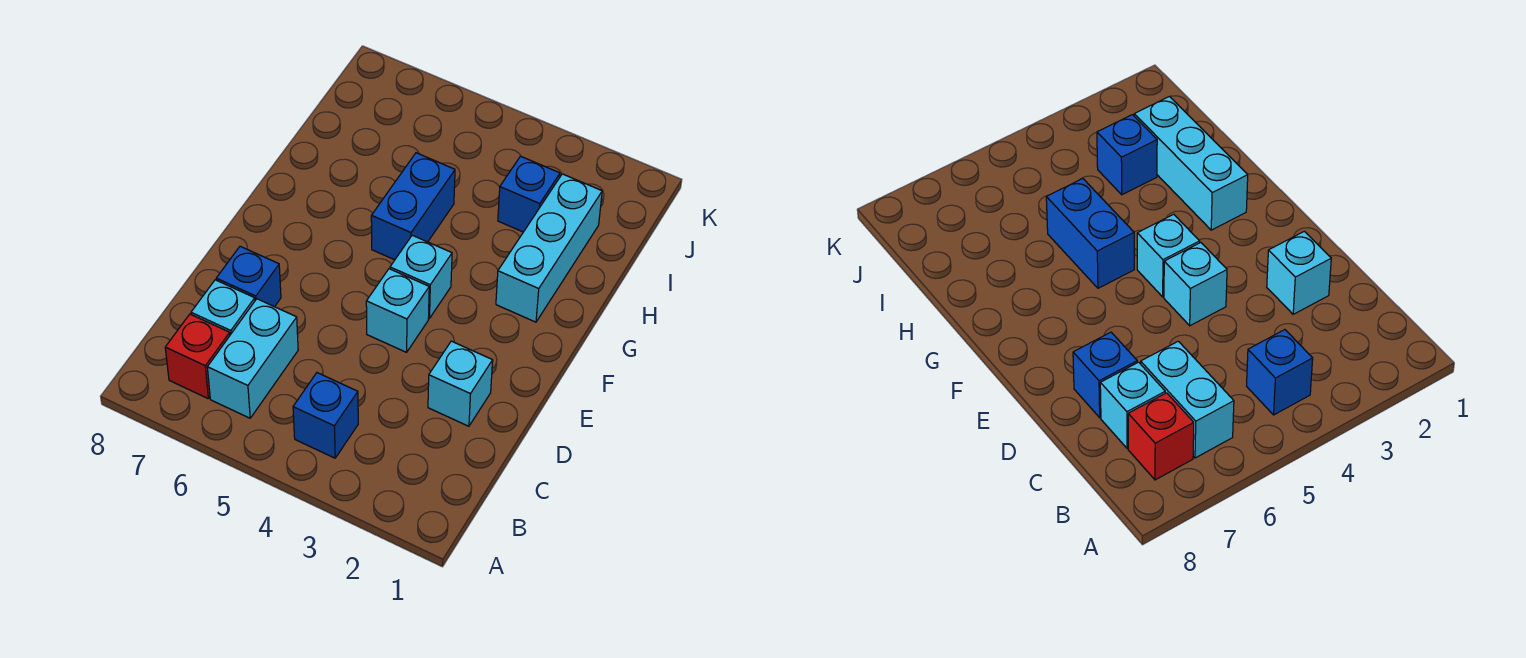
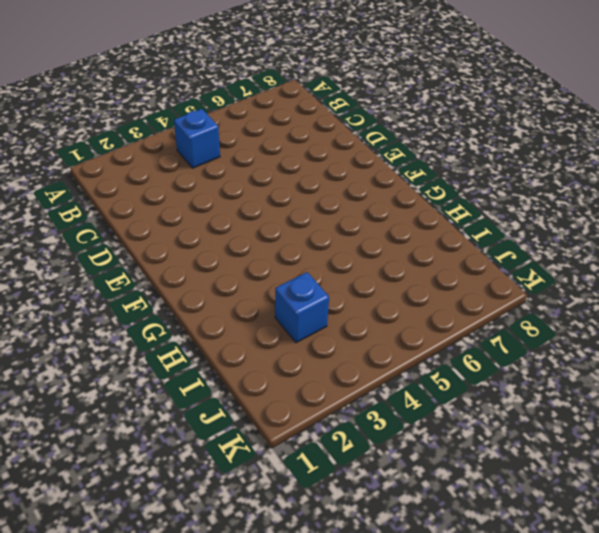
none -> cyan brick B6:C6 level 1
none -> red brick B7 level 1

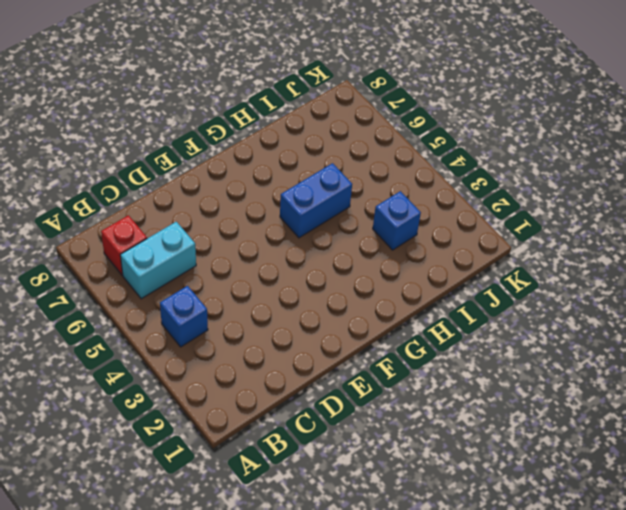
none -> cyan brick C7 level 1
none -> cyan brick D2 level 1

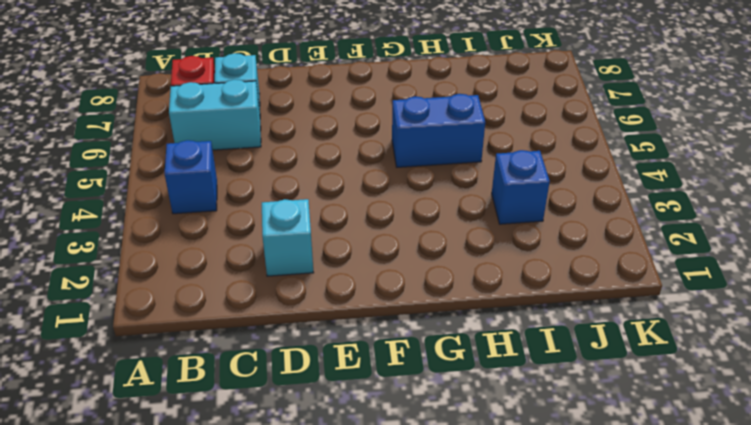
none -> blue brick D7 level 1
none -> cyan brick E4 level 1

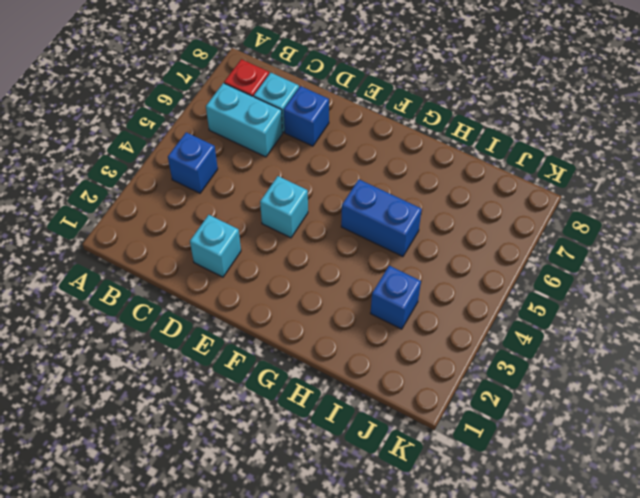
none -> cyan brick F4 level 1
none -> cyan brick G2:I2 level 1

